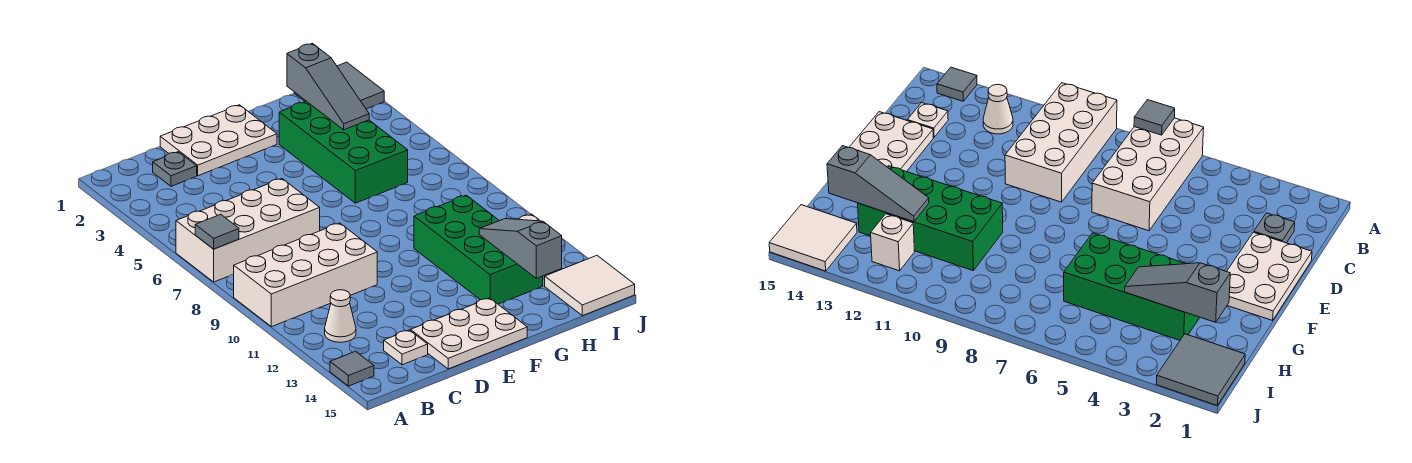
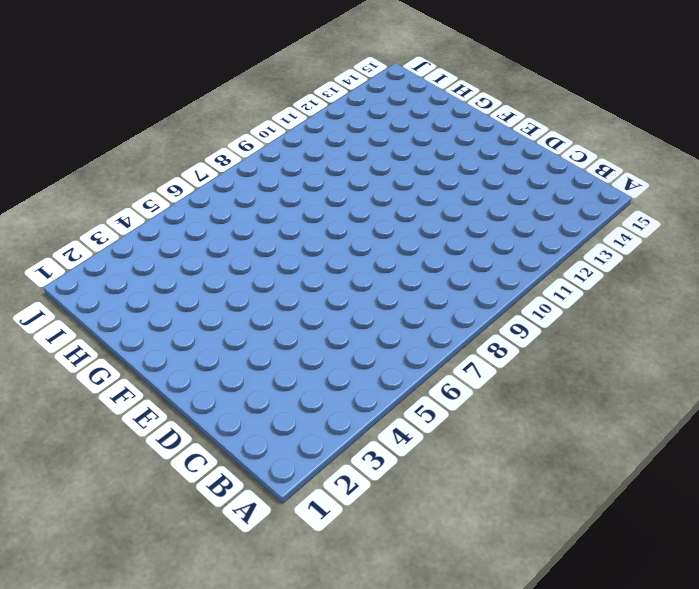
none -> white brick A6:D7 level 1
none -> white brick A9:D10 level 1
none -> grey tile A14 level 1

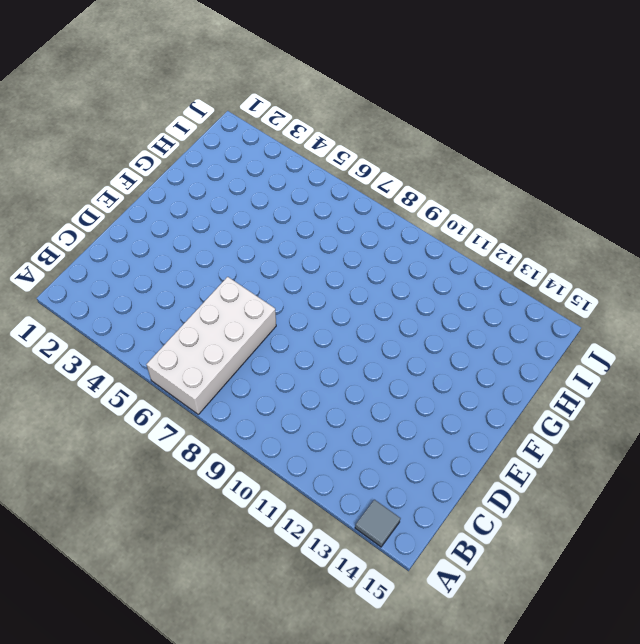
none -> white brick A9:D10 level 1
none -> white cone B12 level 1
none -> grey plate C2 level 1

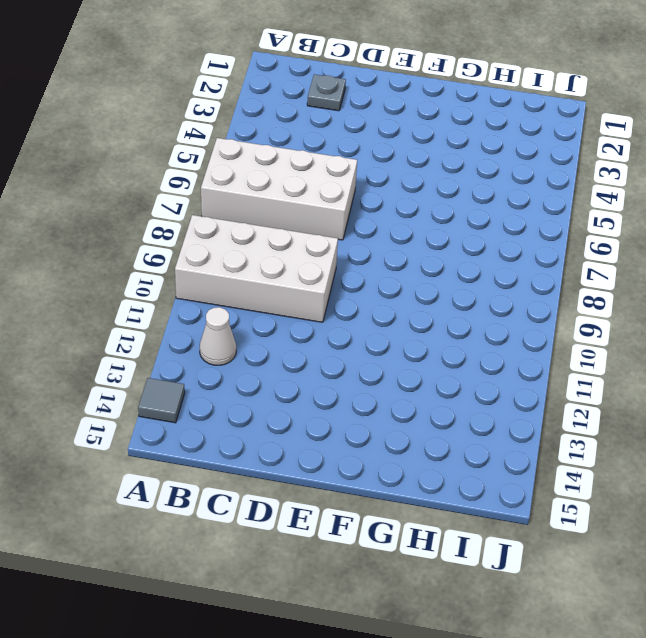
none -> white plate C14 level 1
none -> white plate D1:F2 level 1
none -> white plate D14:F15 level 1

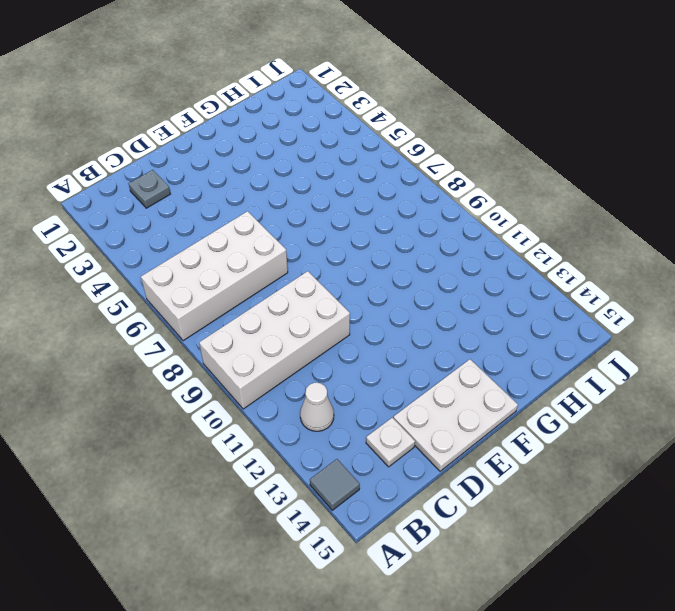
none -> white plate D1:F2 level 1
none -> green brick G3:H6 level 1
none -> green brick G10:H13 level 1

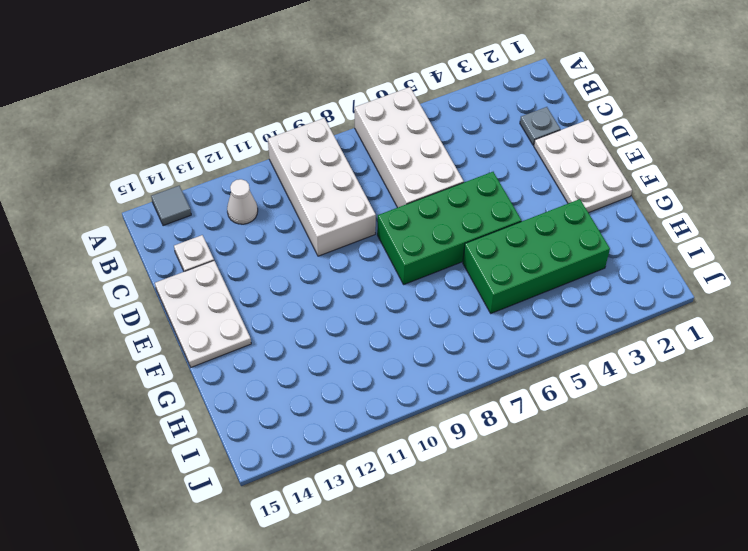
green brick E5:F8 level 1 -> green brick G10:H13 level 1
none -> grey tile I1:J2 level 1
none -> white brick I12 level 1
none -> white tile I14:J15 level 1

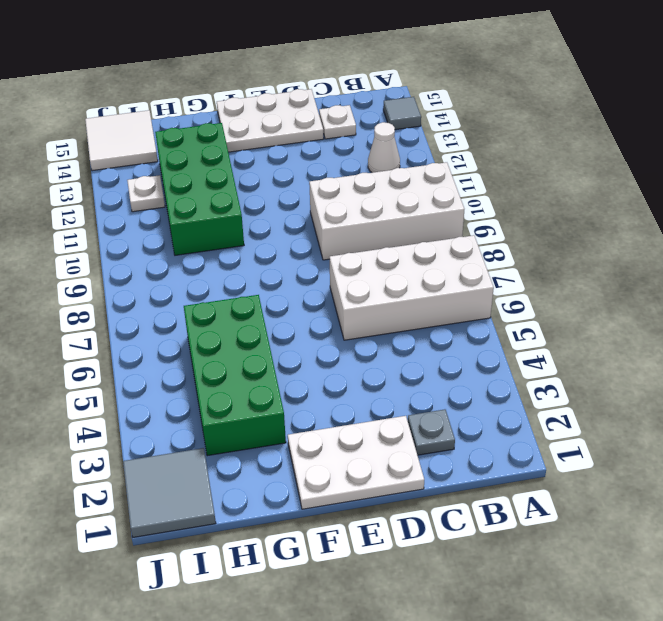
white plate I12 level 1 -> white brick I12 level 1
none -> grey tile A7 level 2
none -> grey slope H2:H4 level 2 top 2
none -> grey slope H12:H14 level 2 top 14

